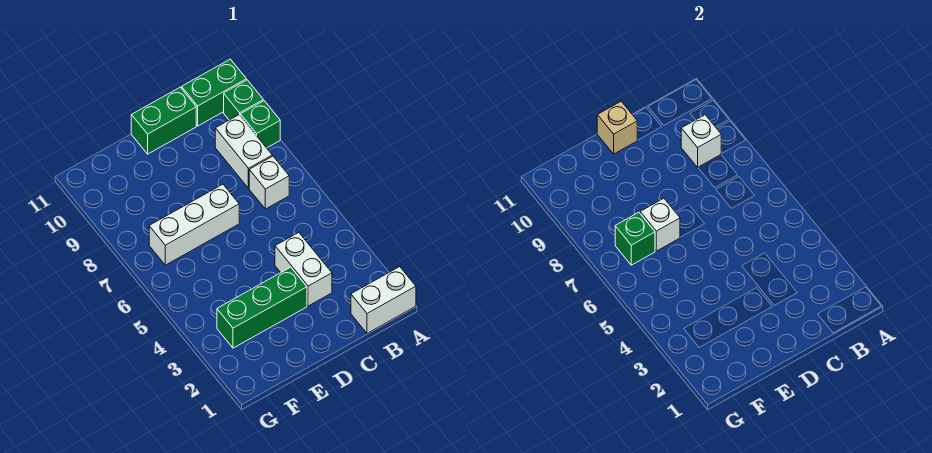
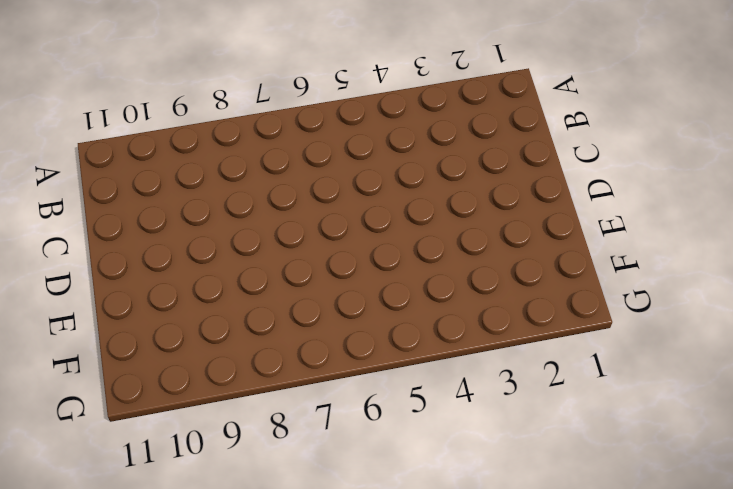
none -> white brick A1:B1 level 1
none -> green brick A9 level 1
none -> green brick A10 level 1

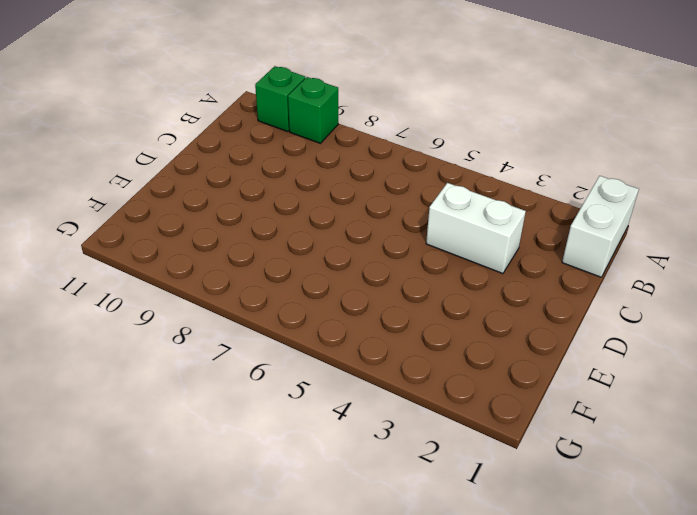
none -> green brick A11:B11 level 1
none -> white brick B7 level 1
none -> white brick B8:B9 level 1

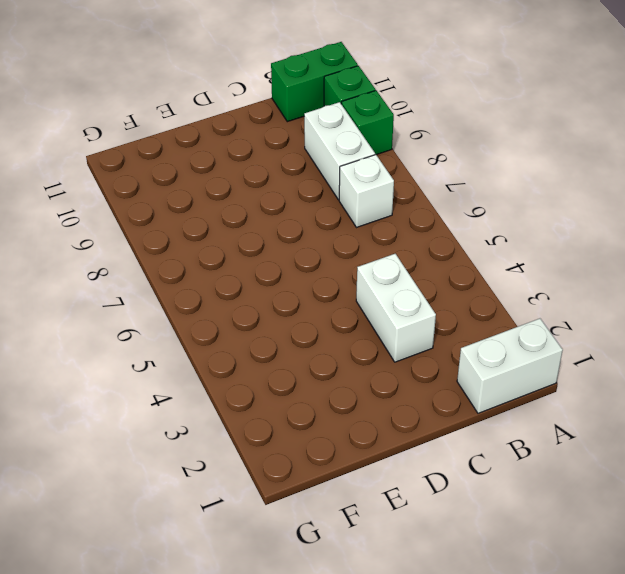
none -> green brick C11:D11 level 1
none -> green brick D3:F3 level 1
none -> white brick D7:F7 level 1

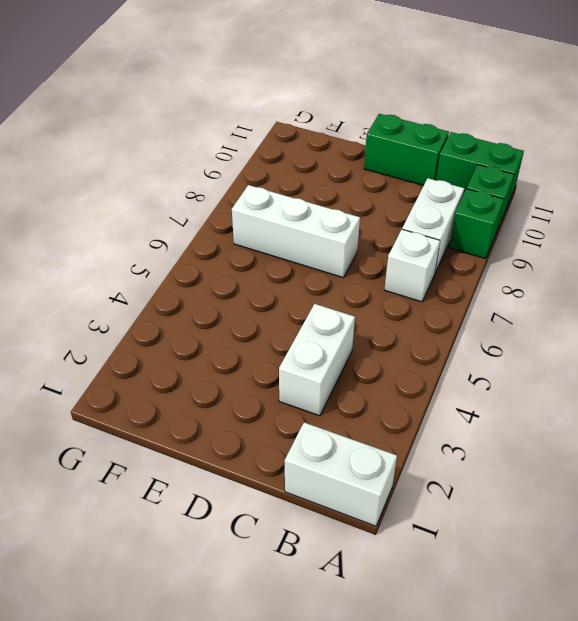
none -> green brick D3:F3 level 1
none -> white brick B9 level 2
none -> tan brick D11 level 2

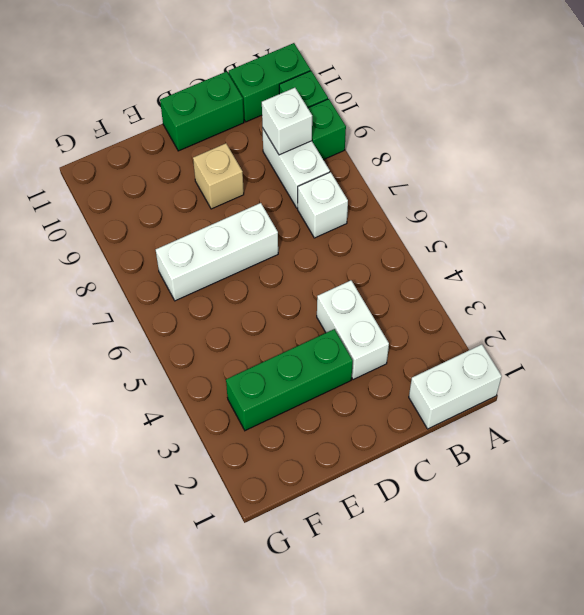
tan brick D9 level 1 -> tan brick D11 level 2
none -> white brick E7 level 2
none -> green brick F7 level 2

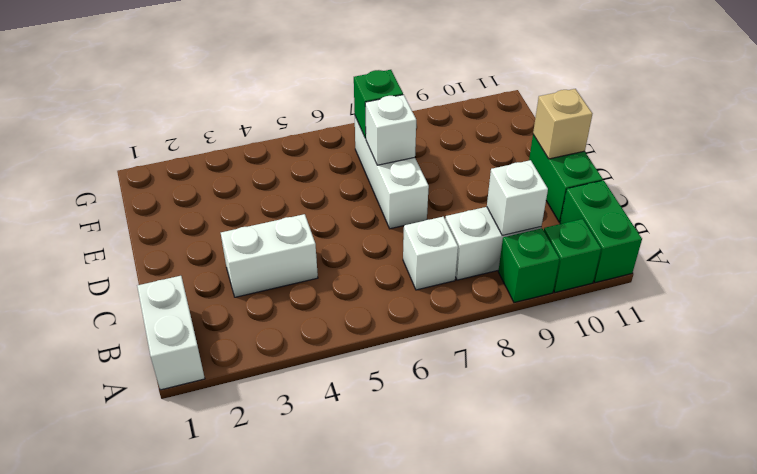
none -> green brick D3:F3 level 1

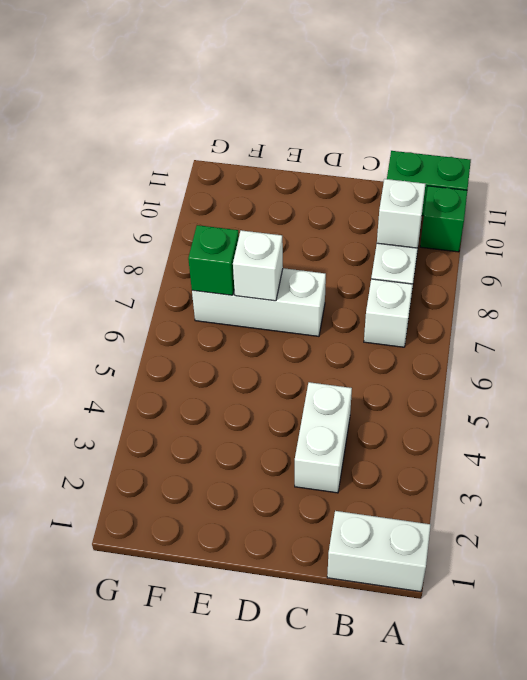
none -> green brick A9 level 1
none -> green brick C11:D11 level 1
none -> green brick D3:F3 level 1

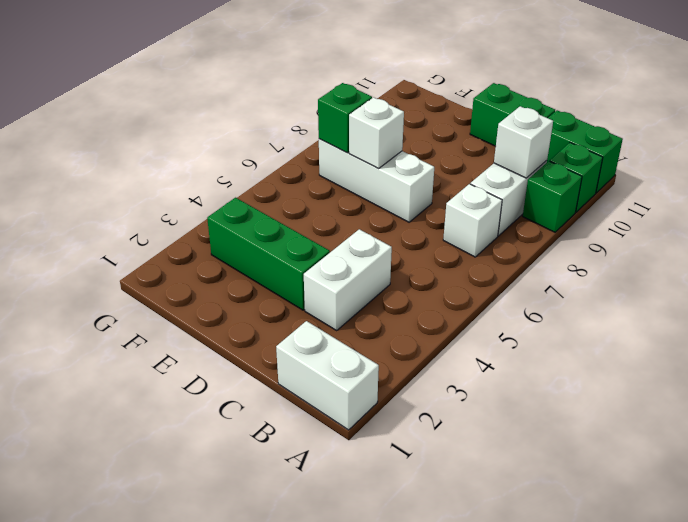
none -> tan brick D11 level 2

